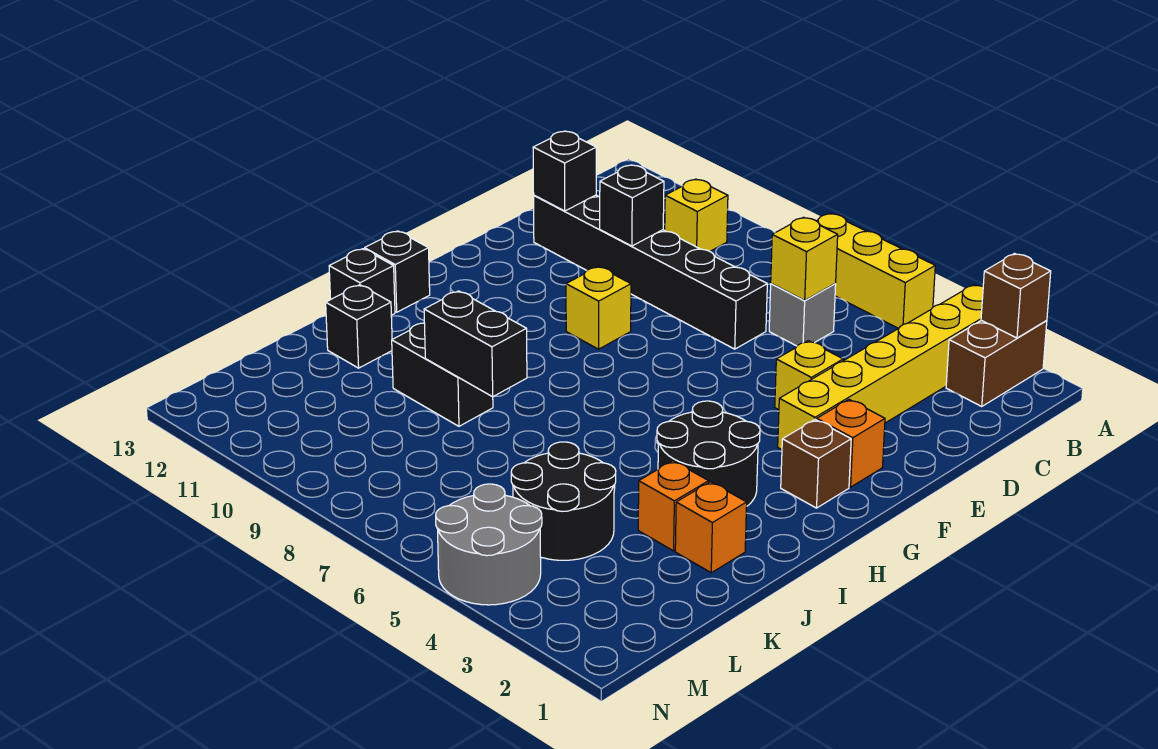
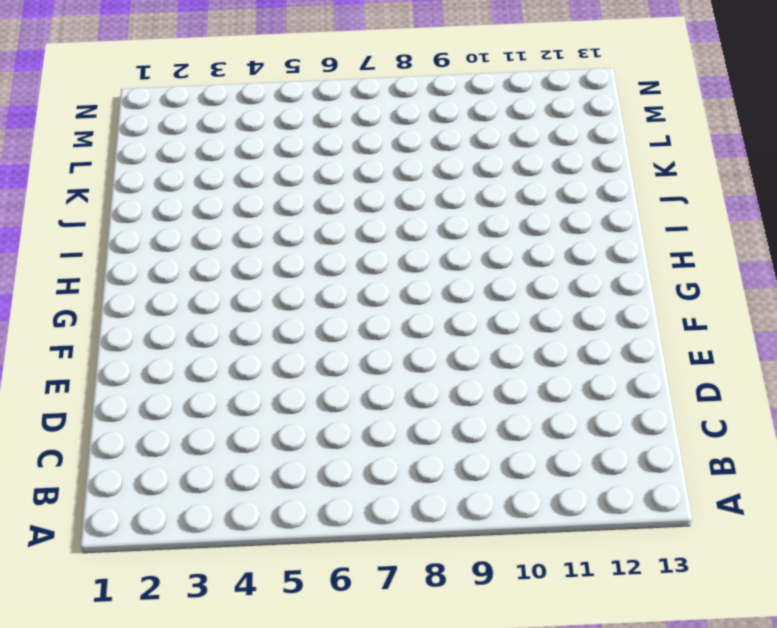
none -> brown brick A2:B2 level 1
none -> yellow brick A3:F3 level 1
none -> yellow brick A5:A7 level 1

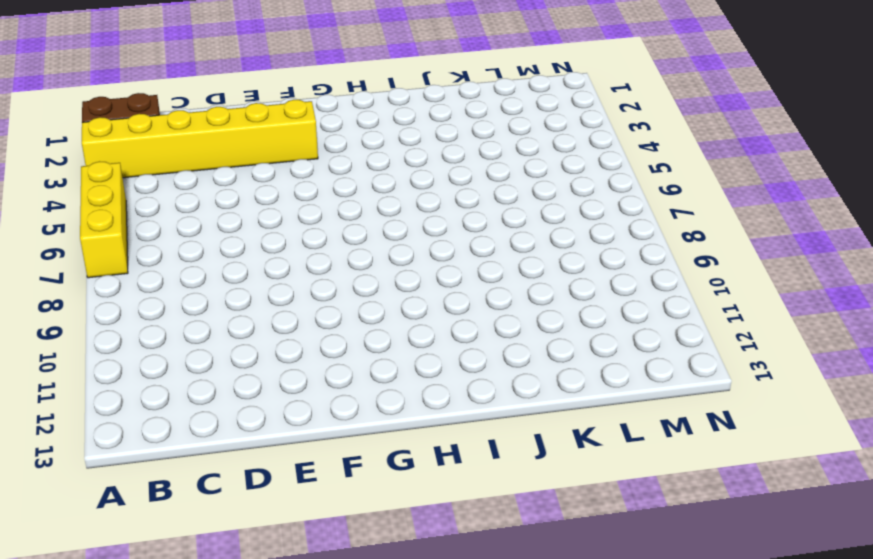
none -> yellow brick B10 level 1
none -> grey brick C6 level 1
none -> black brick D7:D12 level 1

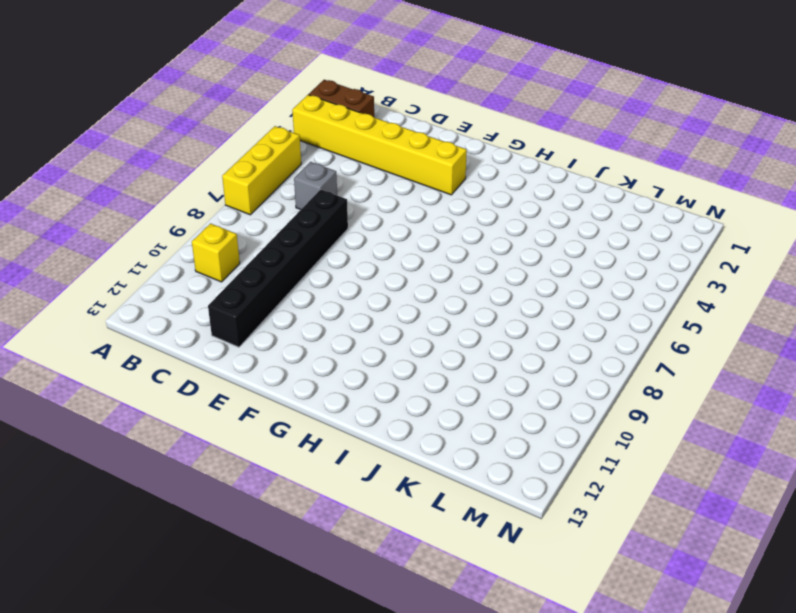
none -> yellow brick E4 level 1
none -> orange brick F2 level 1
none -> yellow brick F9 level 1

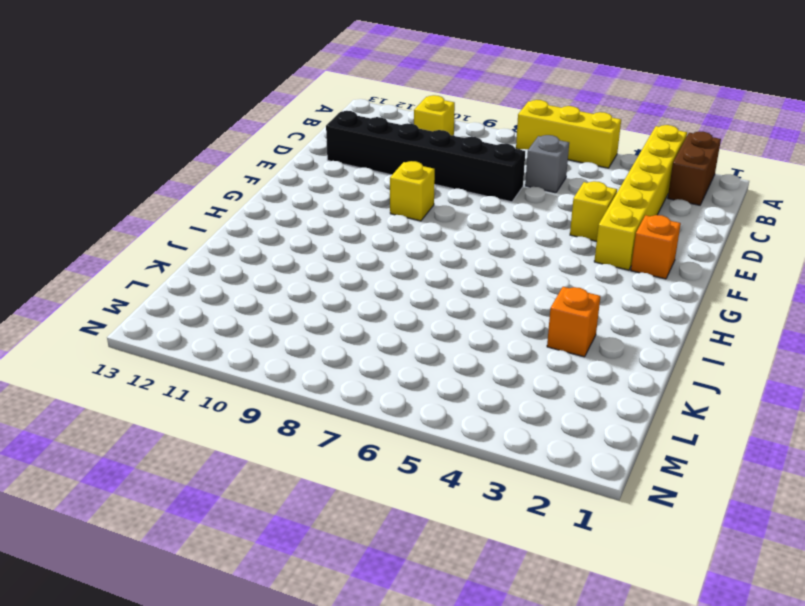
none -> brown brick G2 level 1
none -> black round brick H3:I4 level 1
none -> black brick H13 level 1

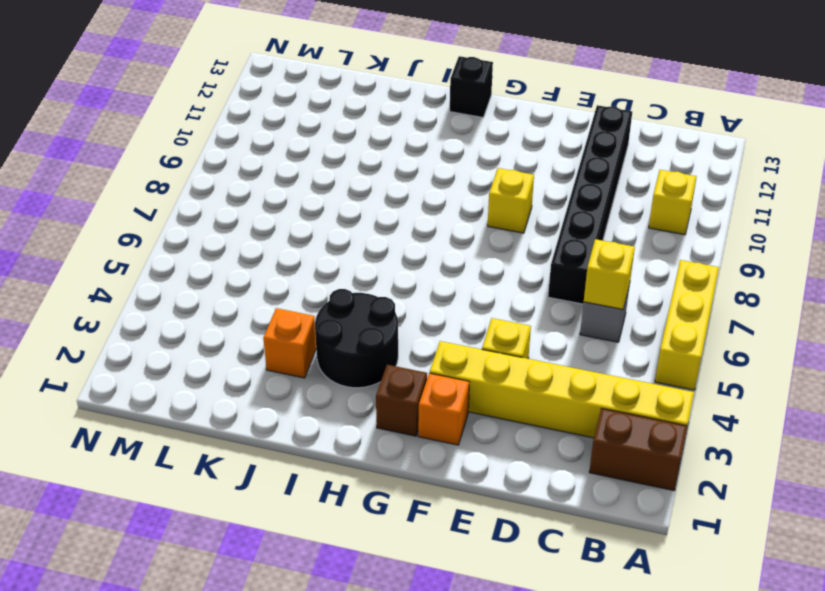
none -> black brick I13 level 1
none -> orange brick J2 level 1
none -> black brick J9:J10 level 1

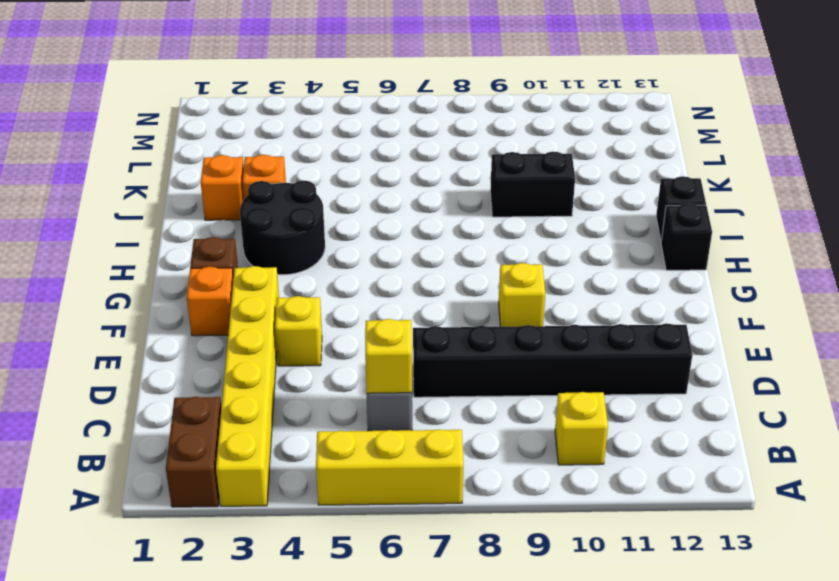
none -> black brick J12 level 1
none -> black round brick K4:L5 level 1
none -> grey round brick M4:N5 level 1

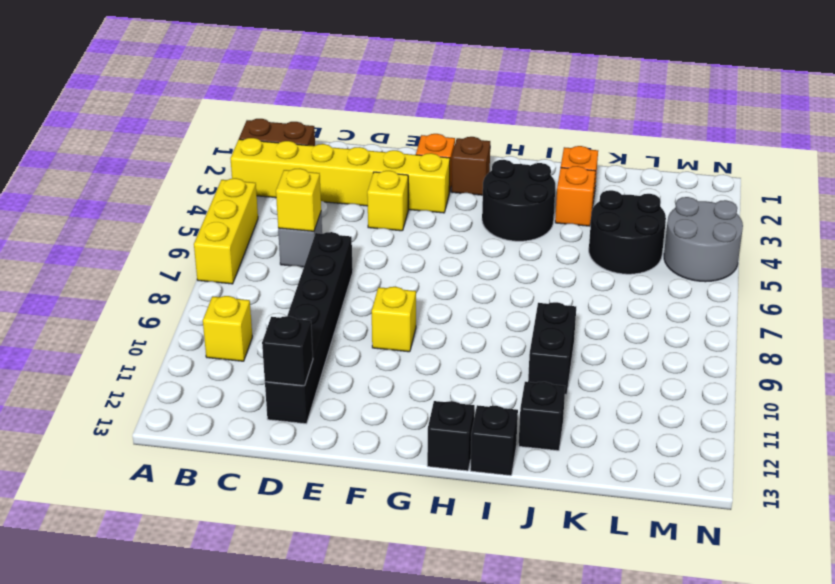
none -> brown brick A2 level 2
none -> black brick D10 level 2
none -> black brick J8:J9 level 2

